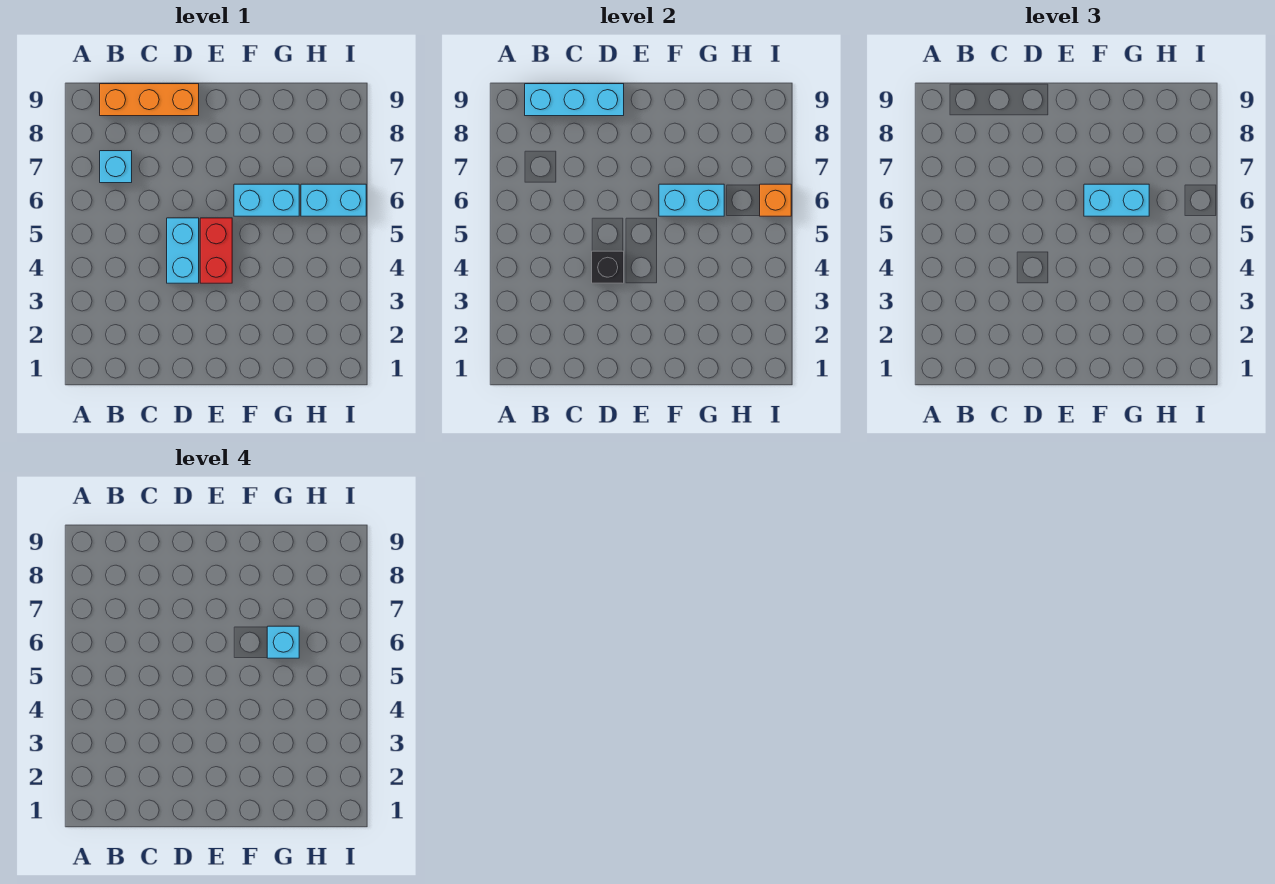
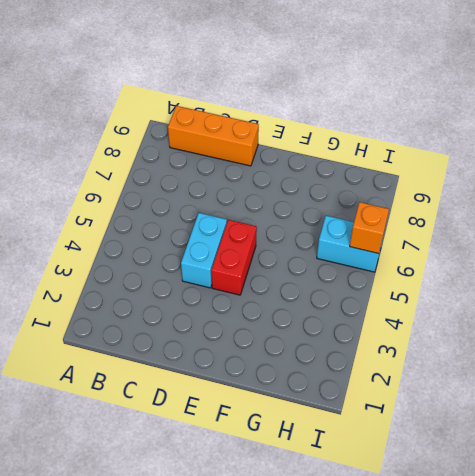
none -> cyan brick B7 level 1
none -> cyan brick F6:G6 level 1
none -> cyan brick B9:D9 level 2

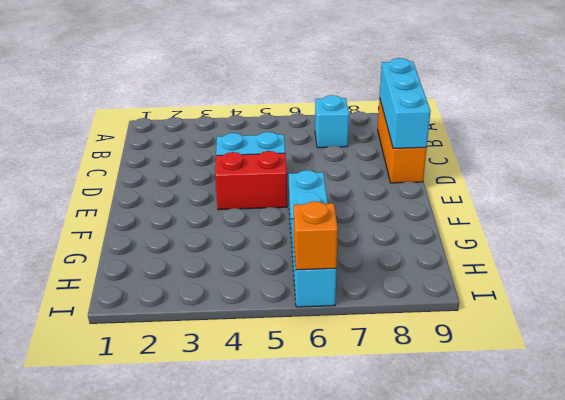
none -> black brick D4 level 2
none -> cyan brick F6:G6 level 2
none -> cyan brick F6:G6 level 3

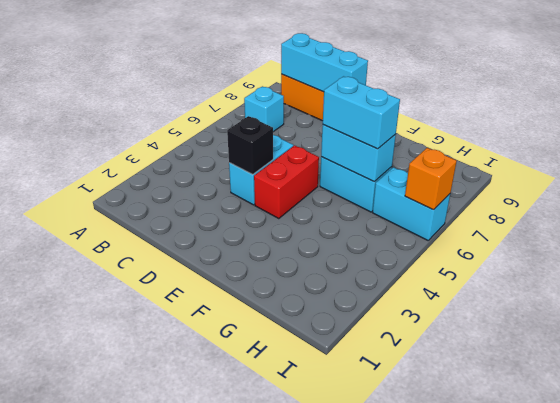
none -> cyan brick G6 level 4

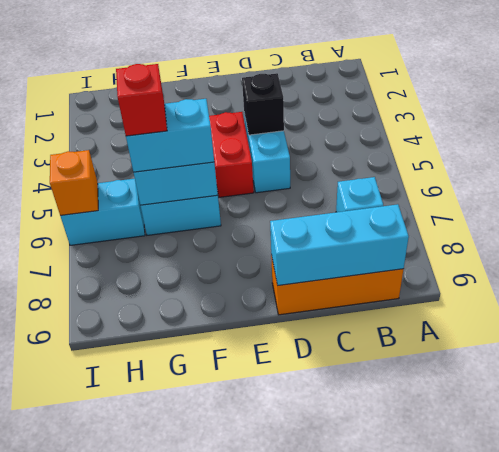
red brick G6 level 4 -> cyan brick G6 level 4

